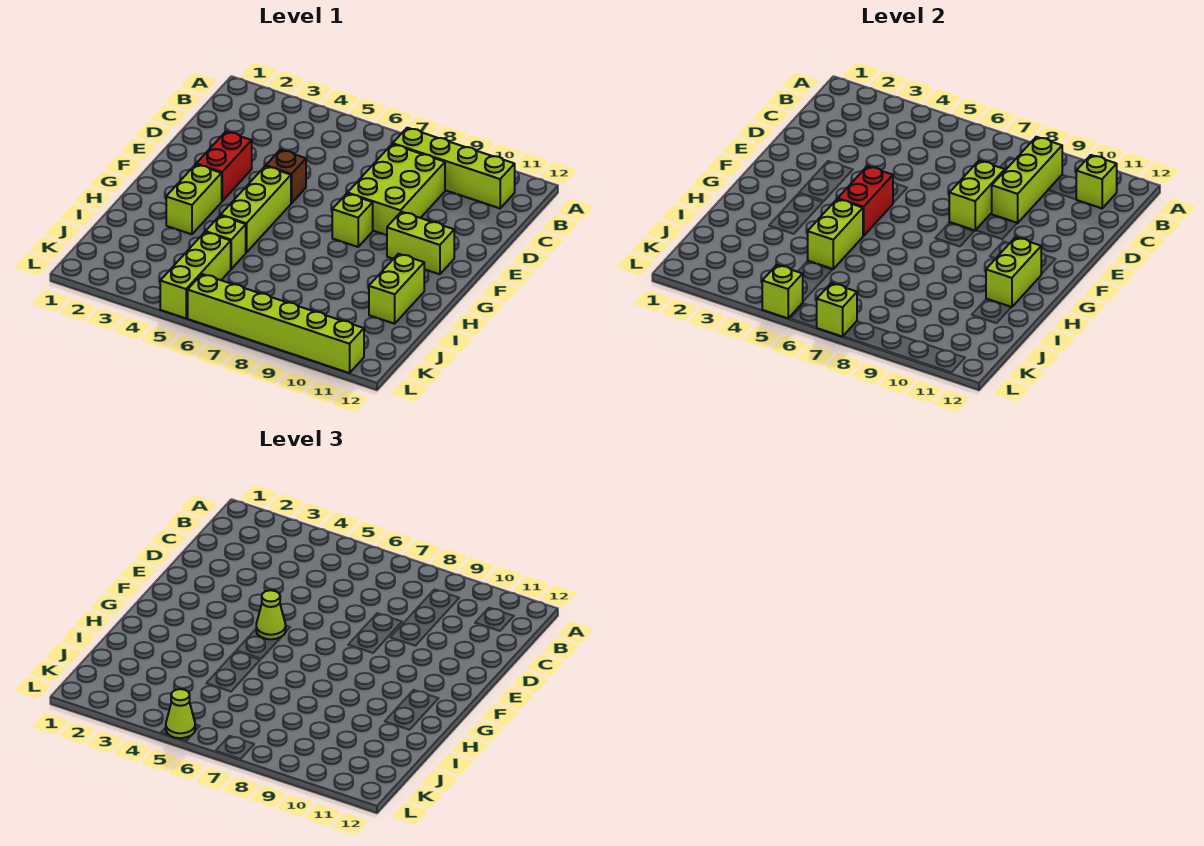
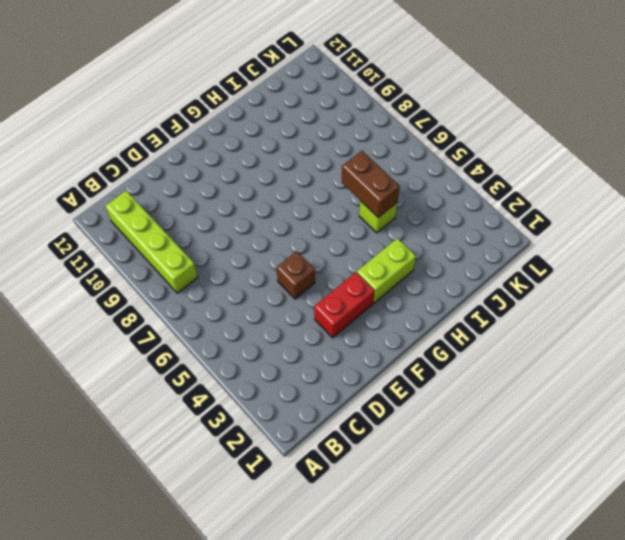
brown brick I5:I6 level 2 -> lime brick H5:I5 level 2
none -> lime brick C8:E9 level 1
none -> lime brick F5:H5 level 1
none -> lime brick F8 level 1

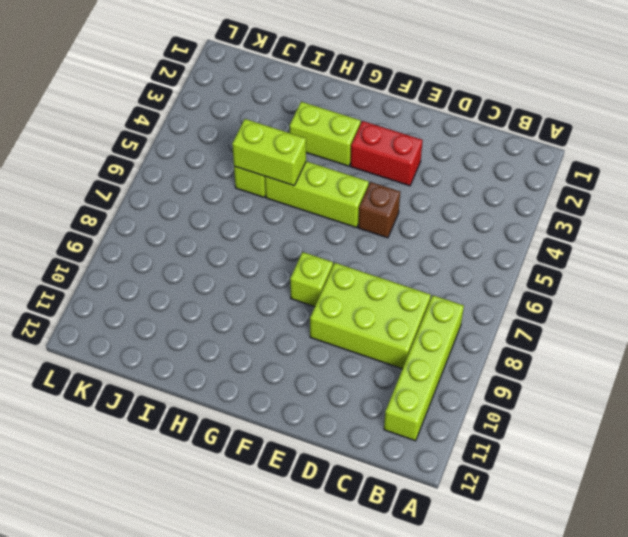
none -> lime brick F10:F11 level 1
none -> lime brick H11:I11 level 1
none -> lime brick J5:L5 level 1

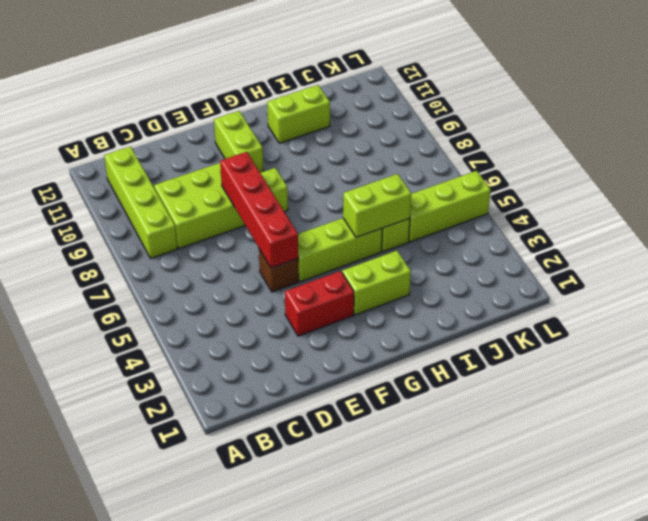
red brick E5:E8 level 2 -> lime brick D8:E8 level 2
none -> lime brick L6:L11 level 1
none -> lime brick B9:D9 level 2
none -> lime brick B11 level 2

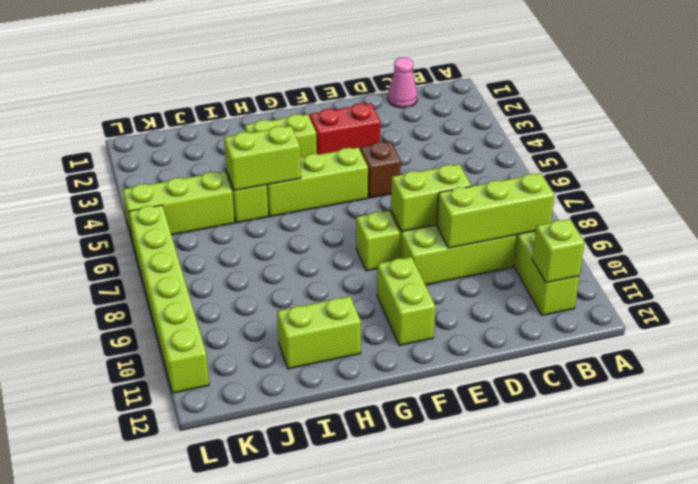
pink cone C1 level 1 -> none
none -> red brick F5:G5 level 2
none -> lime brick G11:H11 level 2
none -> lime brick L5 level 2

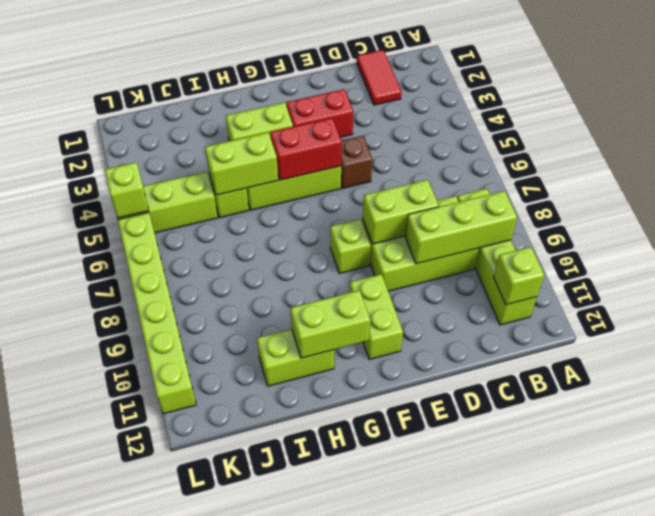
red tile C1:C2 level 1 -> none
none -> lime brick L7 level 2
none -> lime cone F5 level 3
none -> lime cone L5 level 3

